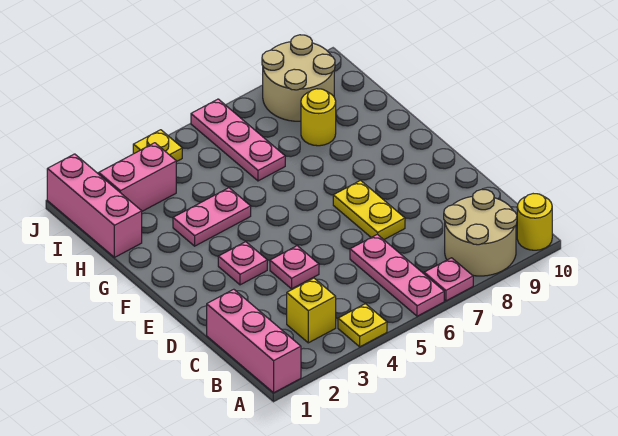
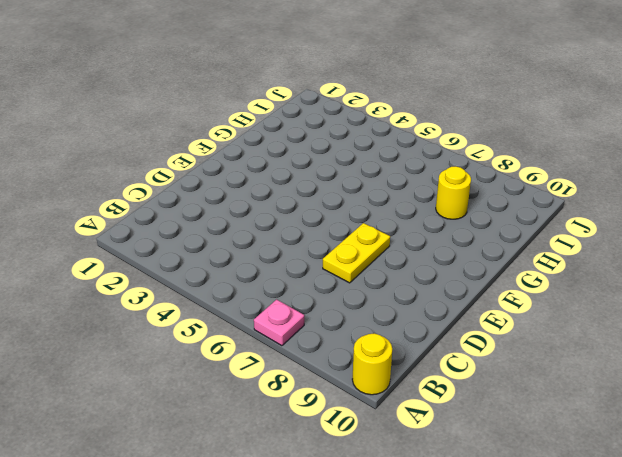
none -> pink brick A1:C1 level 1
none -> yellow plate A4 level 1
none -> pink plate A6:C6 level 1

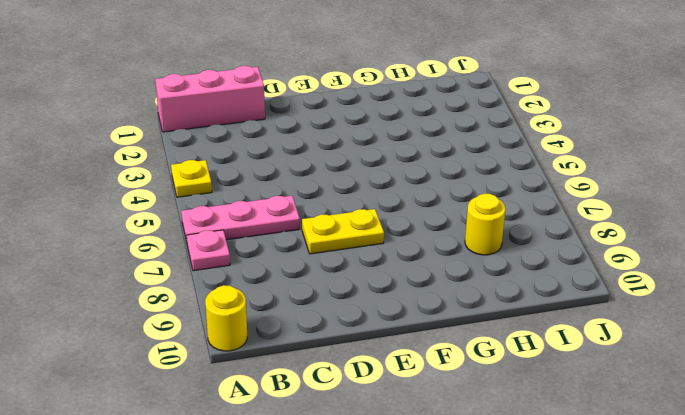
none -> tan round brick A8:B9 level 1
none -> yellow brick B3 level 1
none -> pink plate D4 level 1

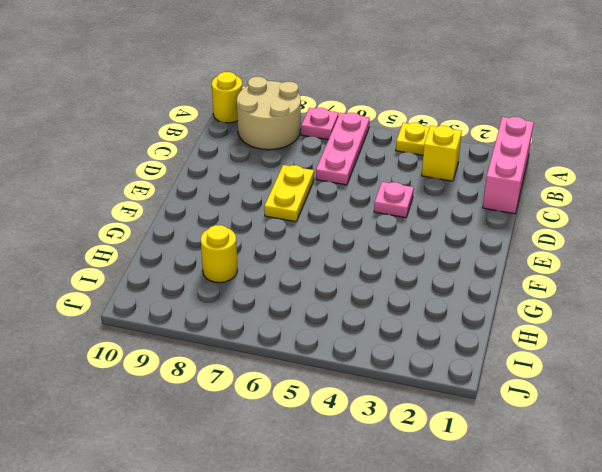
none -> pink plate E3 level 1
none -> pink plate G3:G4 level 1
none -> pink brick H1:J1 level 1

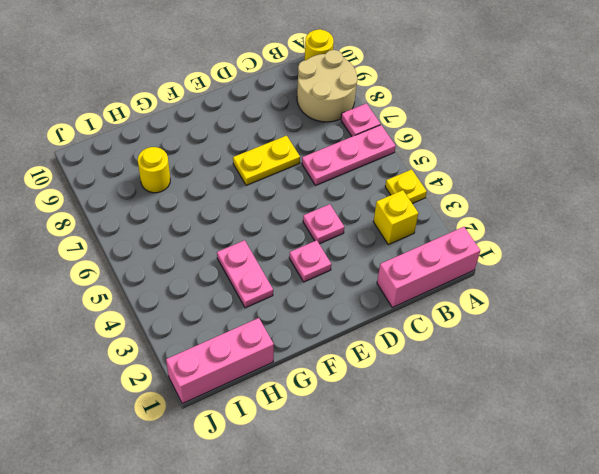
none -> pink plate H6:J6 level 1
none -> pink brick I2:I3 level 1
none -> tan round brick I8:J9 level 1

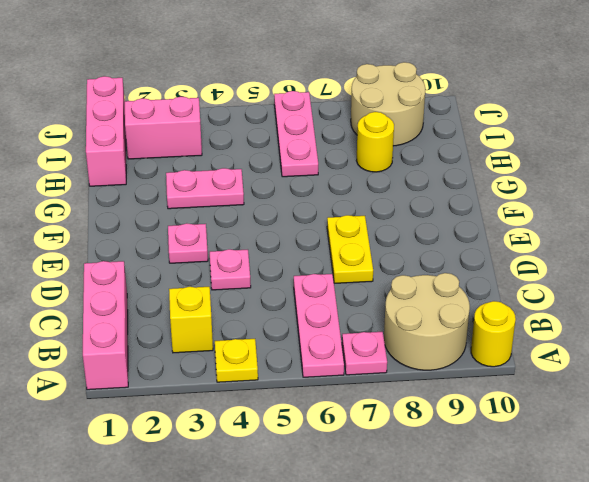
none -> yellow plate J4 level 1

